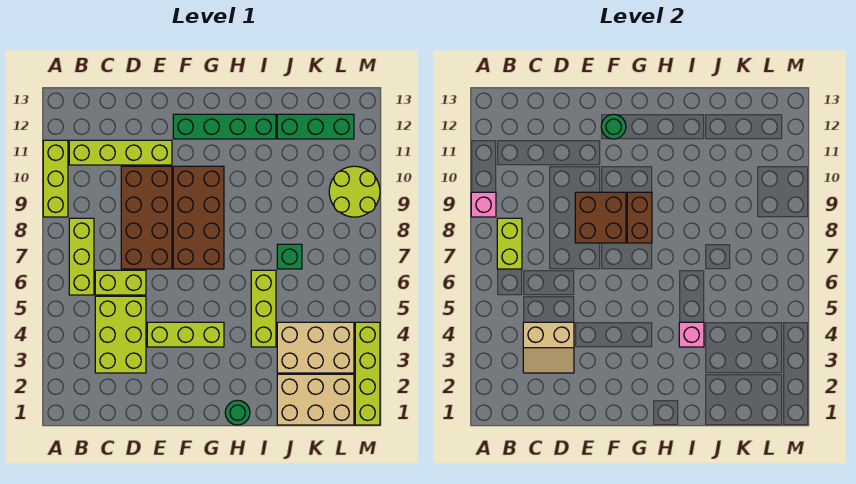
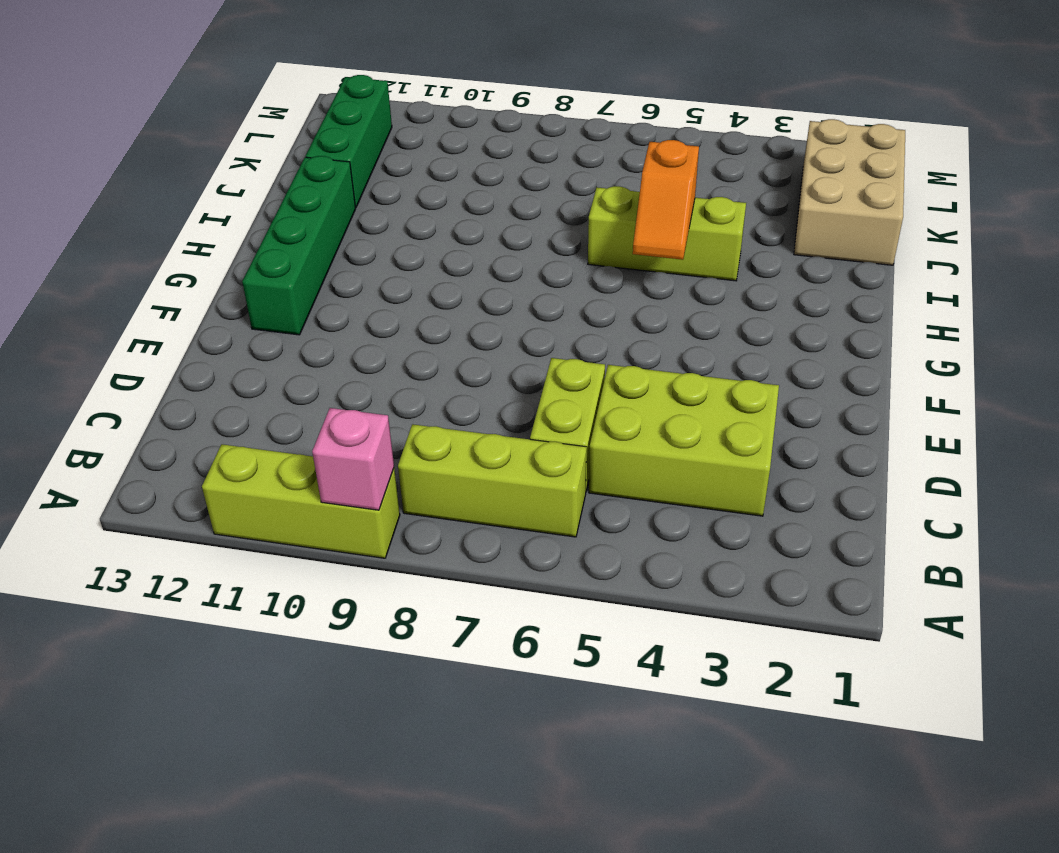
orange slope H5:I5 level 2 top I -> none
none -> lime brick B11:E11 level 1
none -> brown brick D7:E10 level 1
none -> lime brick E4:G4 level 1

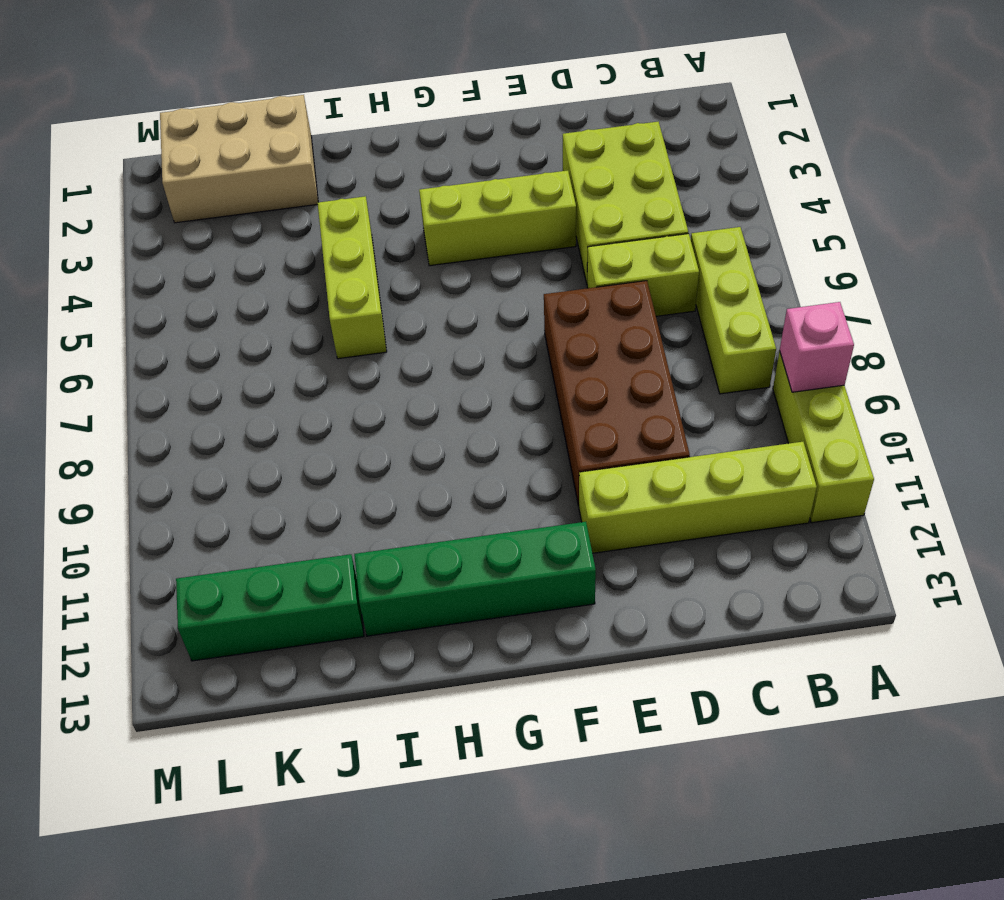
none -> brown brick F7:G10 level 1
none -> green round brick H1 level 1
none -> tan brick J3:L4 level 1

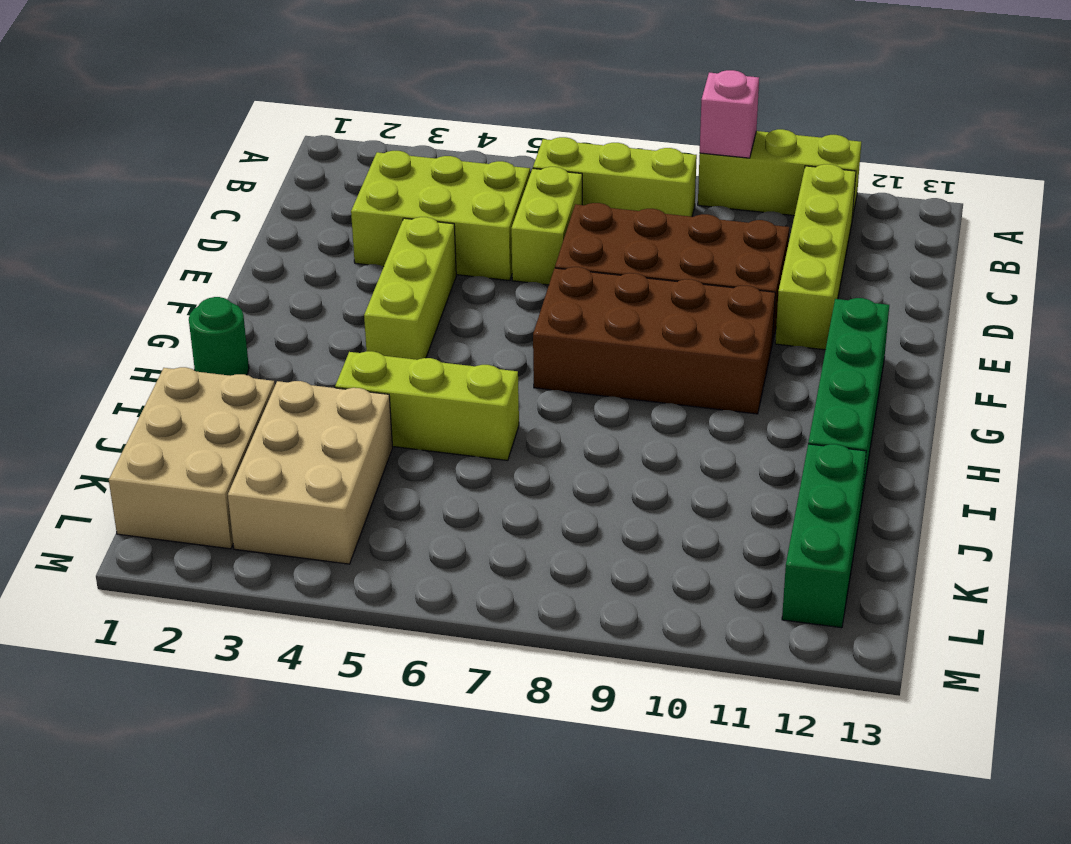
none -> green brick J7 level 1
none -> lime round brick L9:M10 level 1
none -> lime brick M1:M4 level 1

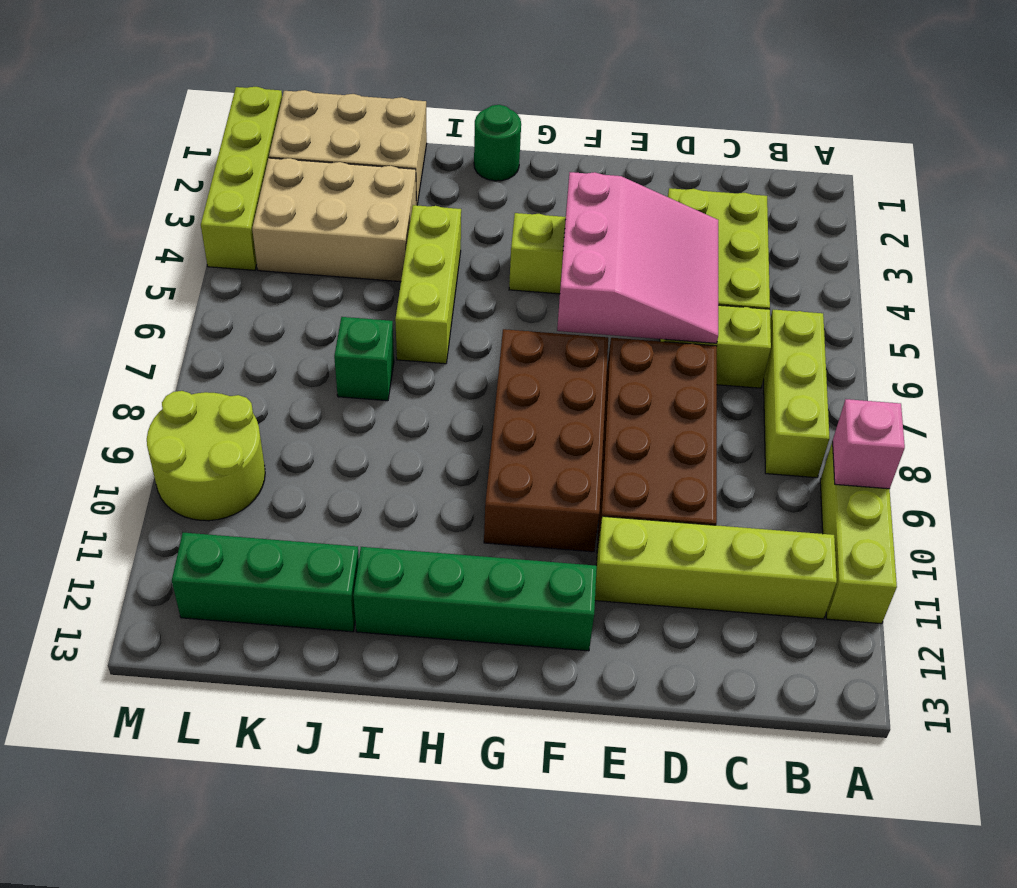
pink slope D4:F6 level 2 top F -> tan slope C3:D4 level 2 top 4
none -> lime brick B7:B8 level 2
none -> brown brick E8:F9 level 2
none -> green round brick F12 level 2

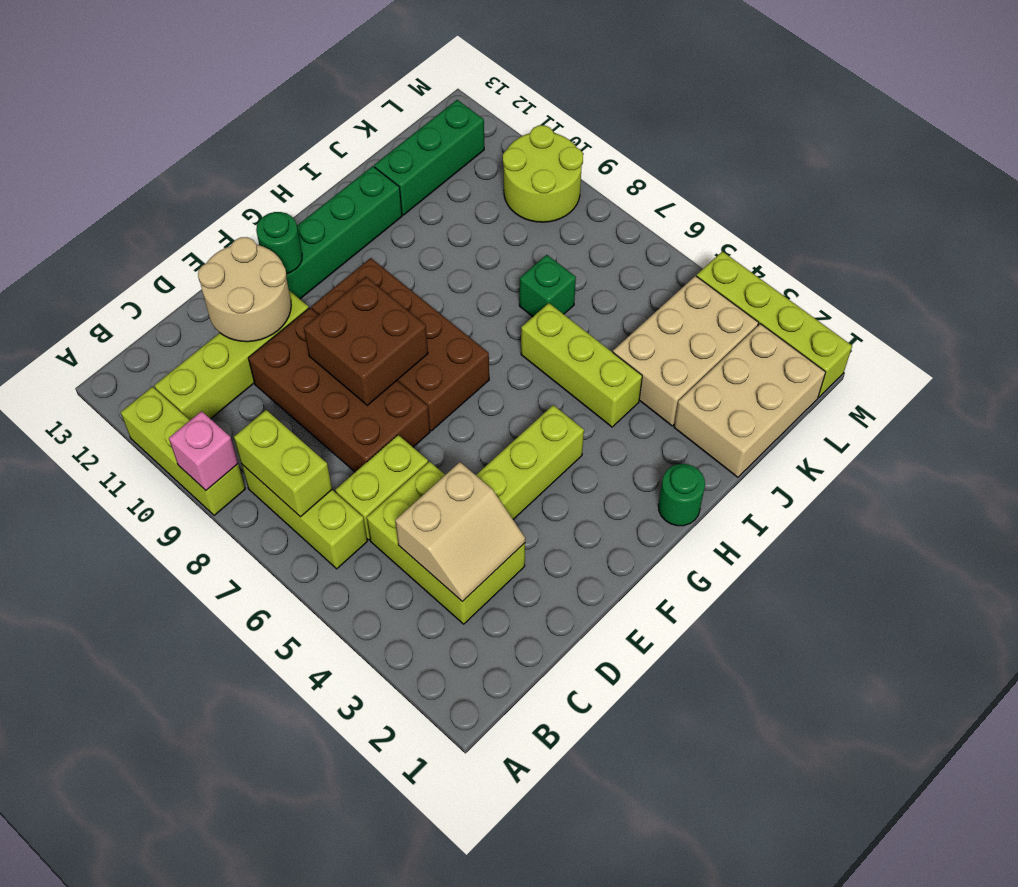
tan round brick D11:E12 level 2 -> none
none -> brown brick G8:G9 level 2
none -> pink brick I4 level 2

